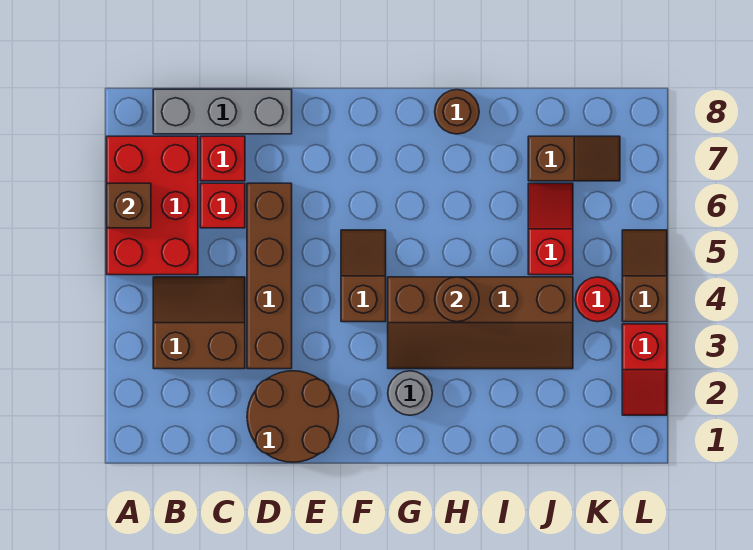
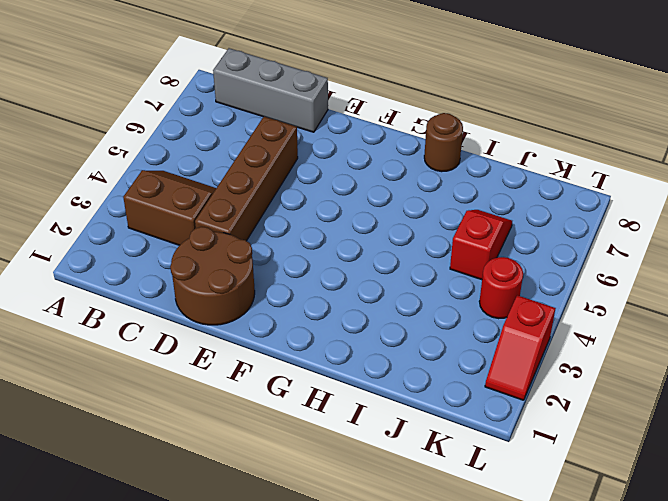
none -> red brick A5:B7 level 1
none -> red brick C6 level 1
none -> red brick C7 level 1

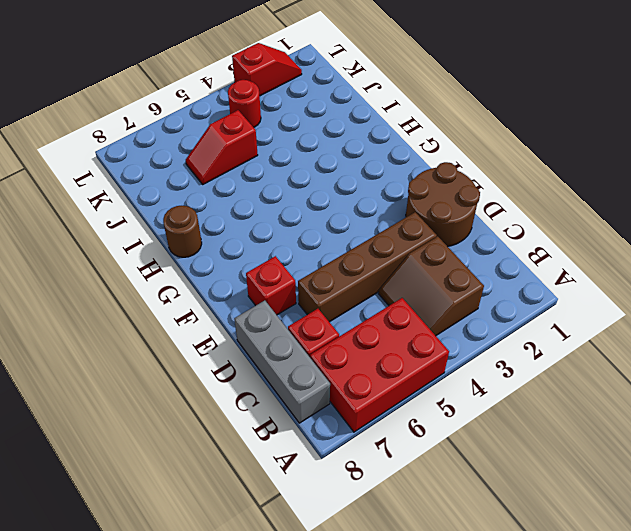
red brick E7 level 1 -> red brick C6 level 1
none -> brown slope F4:F5 level 1 top 4
none -> grey round brick G2 level 1
none -> brown slope G3:J4 level 1 top 4

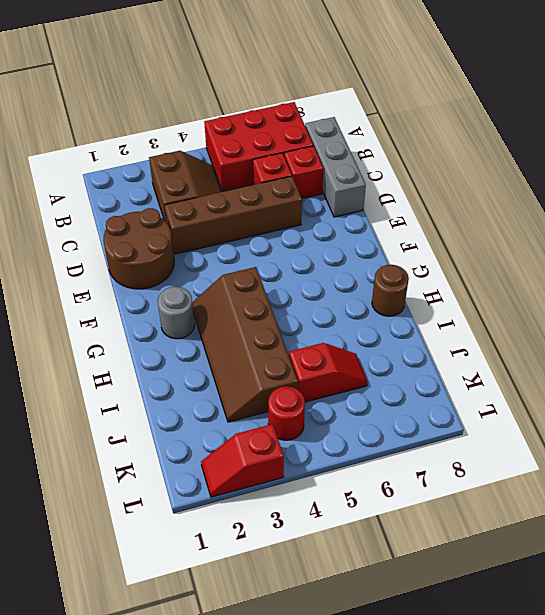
none -> brown slope F4:F5 level 1 top 4
none -> brown slope J7:K7 level 1 top J
none -> brown slope L4:L5 level 1 top 4

